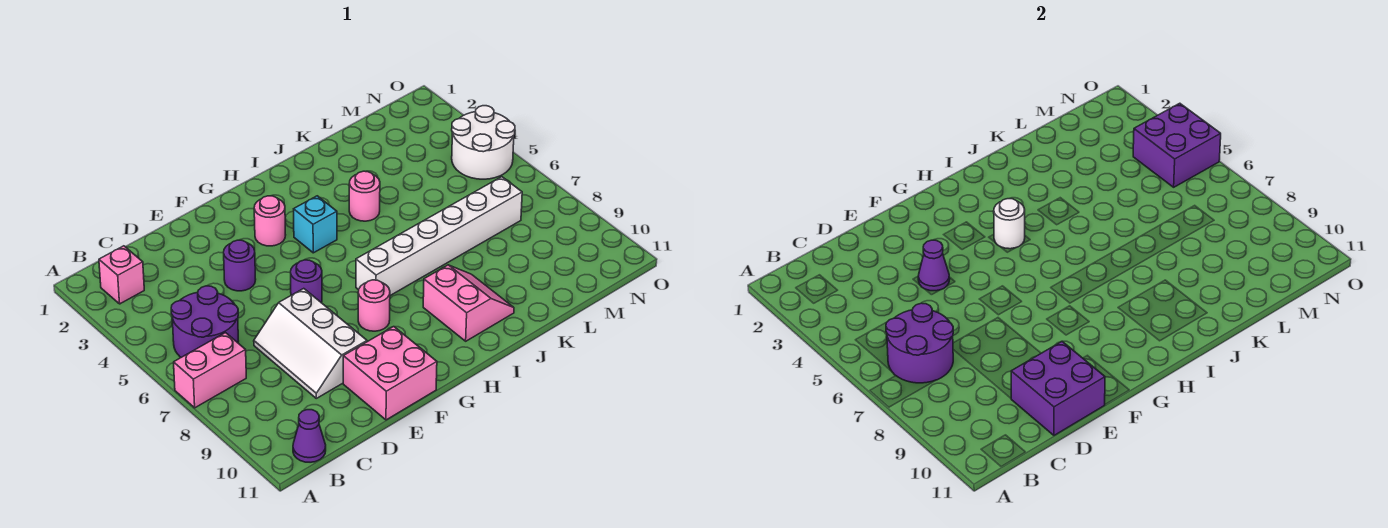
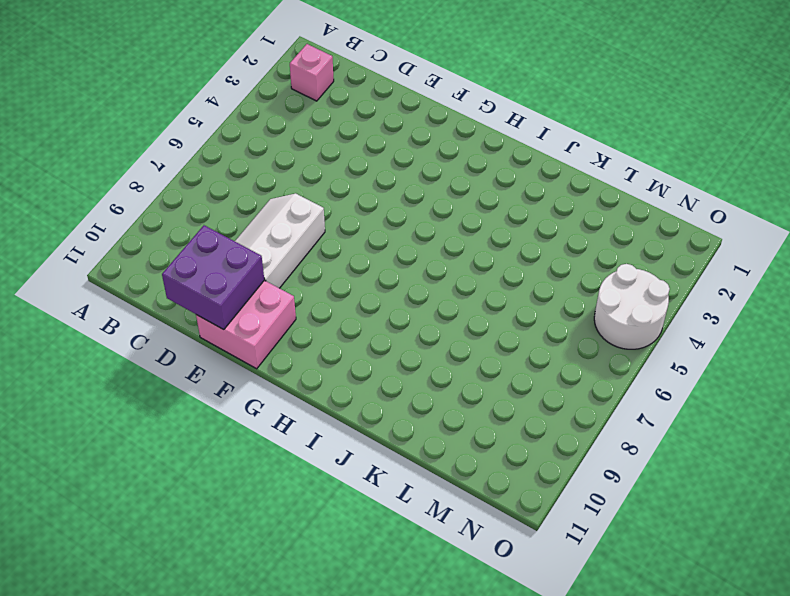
none -> pink brick A7:B7 level 1
none -> purple round brick B5:C6 level 1
none -> purple cone B11 level 1

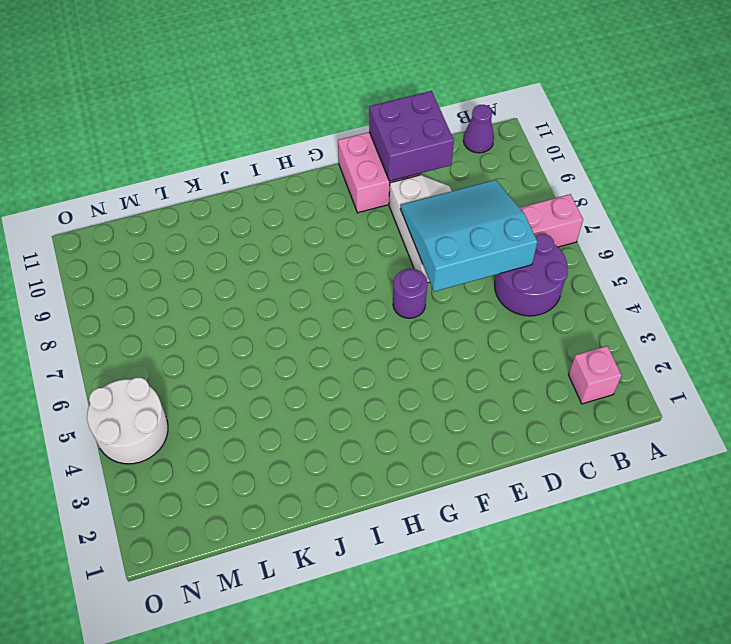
cyan slope C6:E8 level 2 top 6 -> purple round brick B6:C7 level 2
none -> purple round brick E4 level 1
none -> pink round brick G3 level 1
none -> pink round brick G8 level 1

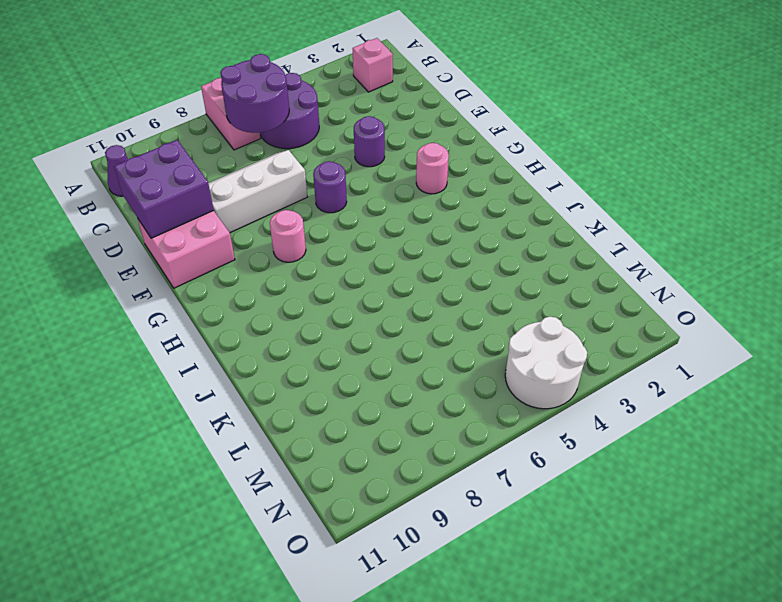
none -> cyan brick H4 level 1
none -> white brick H7:M7 level 1
none -> pink slope I9:J10 level 1 top I

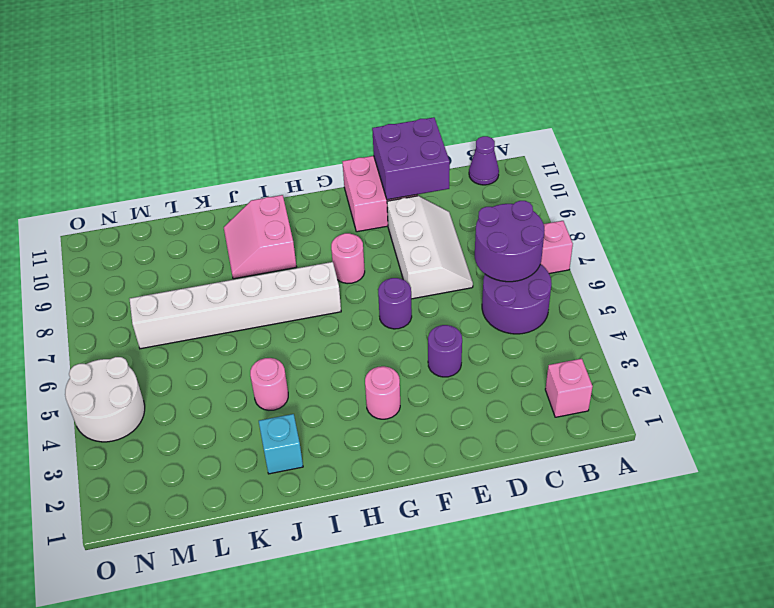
cyan brick J2 level 1 -> cyan brick H4 level 1
none -> purple cone E4 level 2
none -> white round brick H4 level 2
none -> purple brick N4:O5 level 2

